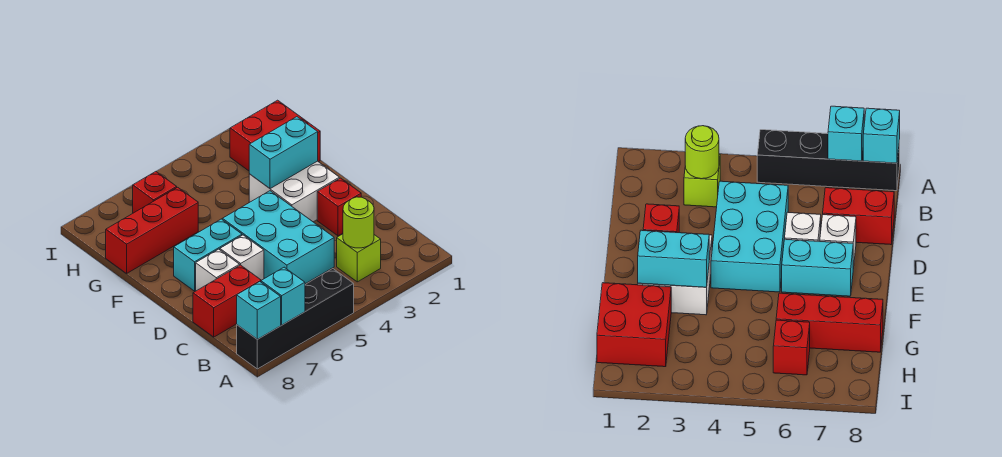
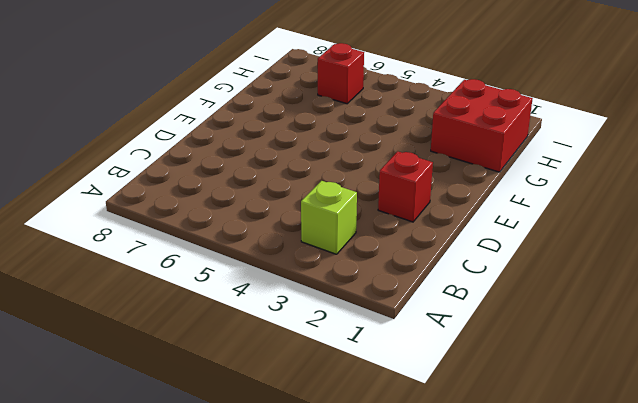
none -> black brick A5:A8 level 1
none -> cyan brick C4:E5 level 1
none -> red brick C7:C8 level 1

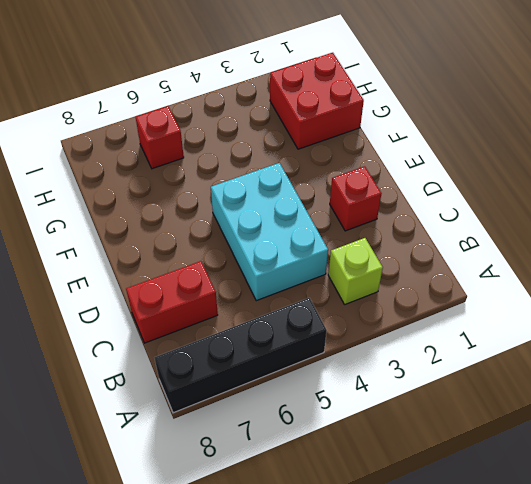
none -> white brick D6 level 1
none -> white brick D7 level 1
none -> white brick E2:F3 level 1

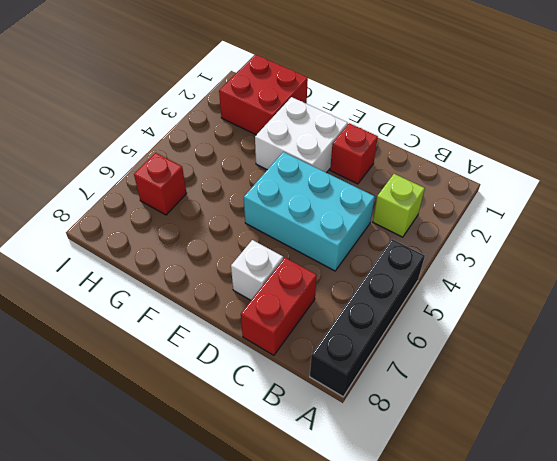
none -> white brick D6 level 1
none -> cyan brick E6:E7 level 1
none -> red brick G6:G8 level 1

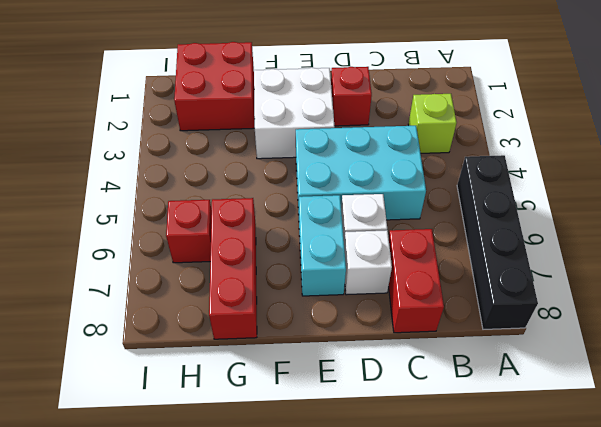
none -> cyan brick A7 level 2
none -> cyan brick A8 level 2
none -> lime round brick B3 level 2

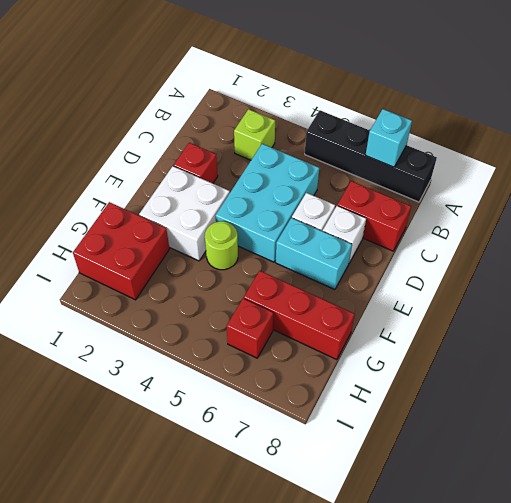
lime round brick F4 level 1 -> lime round brick B3 level 2
none -> cyan brick A8 level 2
none -> cyan brick F2:F3 level 2

